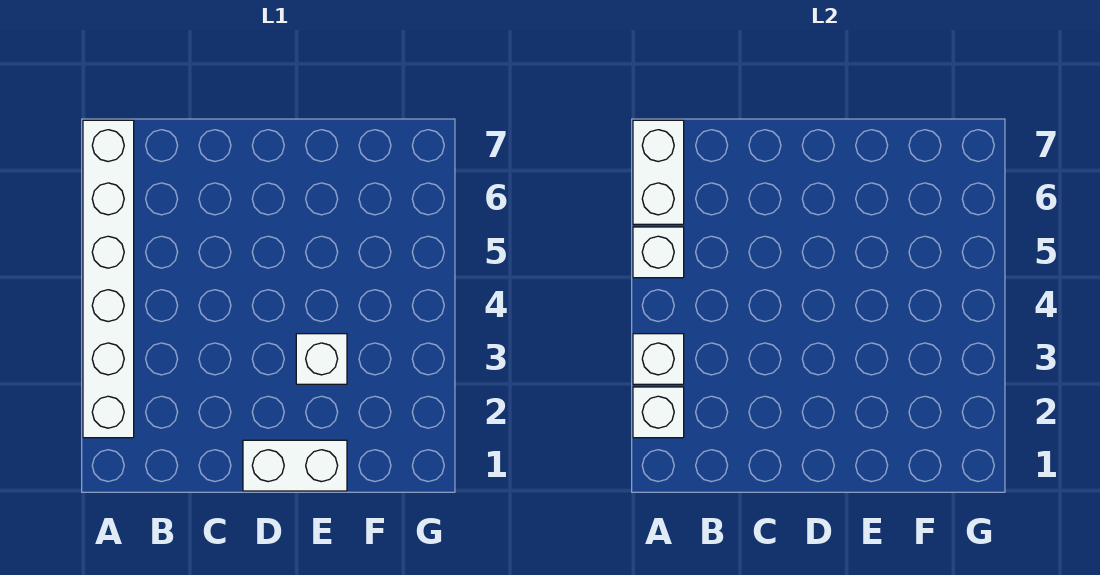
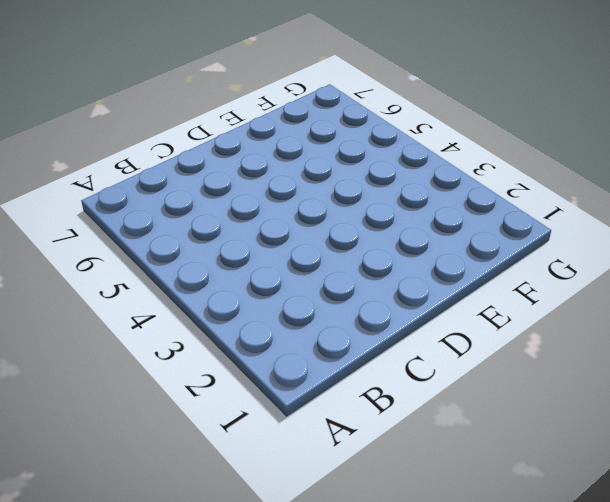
none -> white brick A2:A7 level 1
none -> white brick D1:E1 level 1

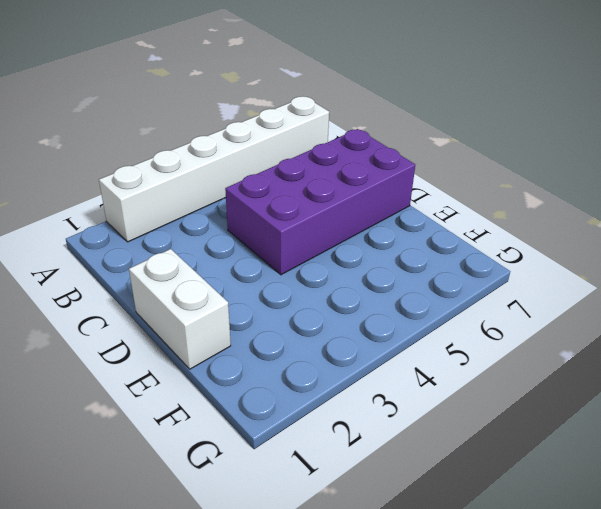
purple brick C4:D7 level 1 -> none
none -> white brick E3 level 1
none -> white brick A2 level 2

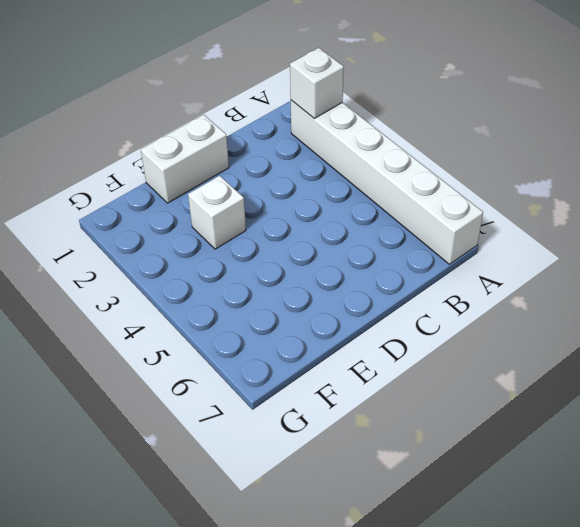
none -> white brick A3 level 2
none -> white brick A5 level 2

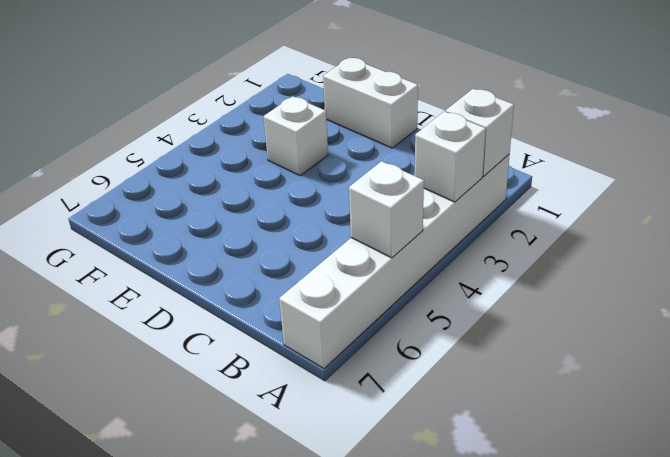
none -> white brick A6:A7 level 2

